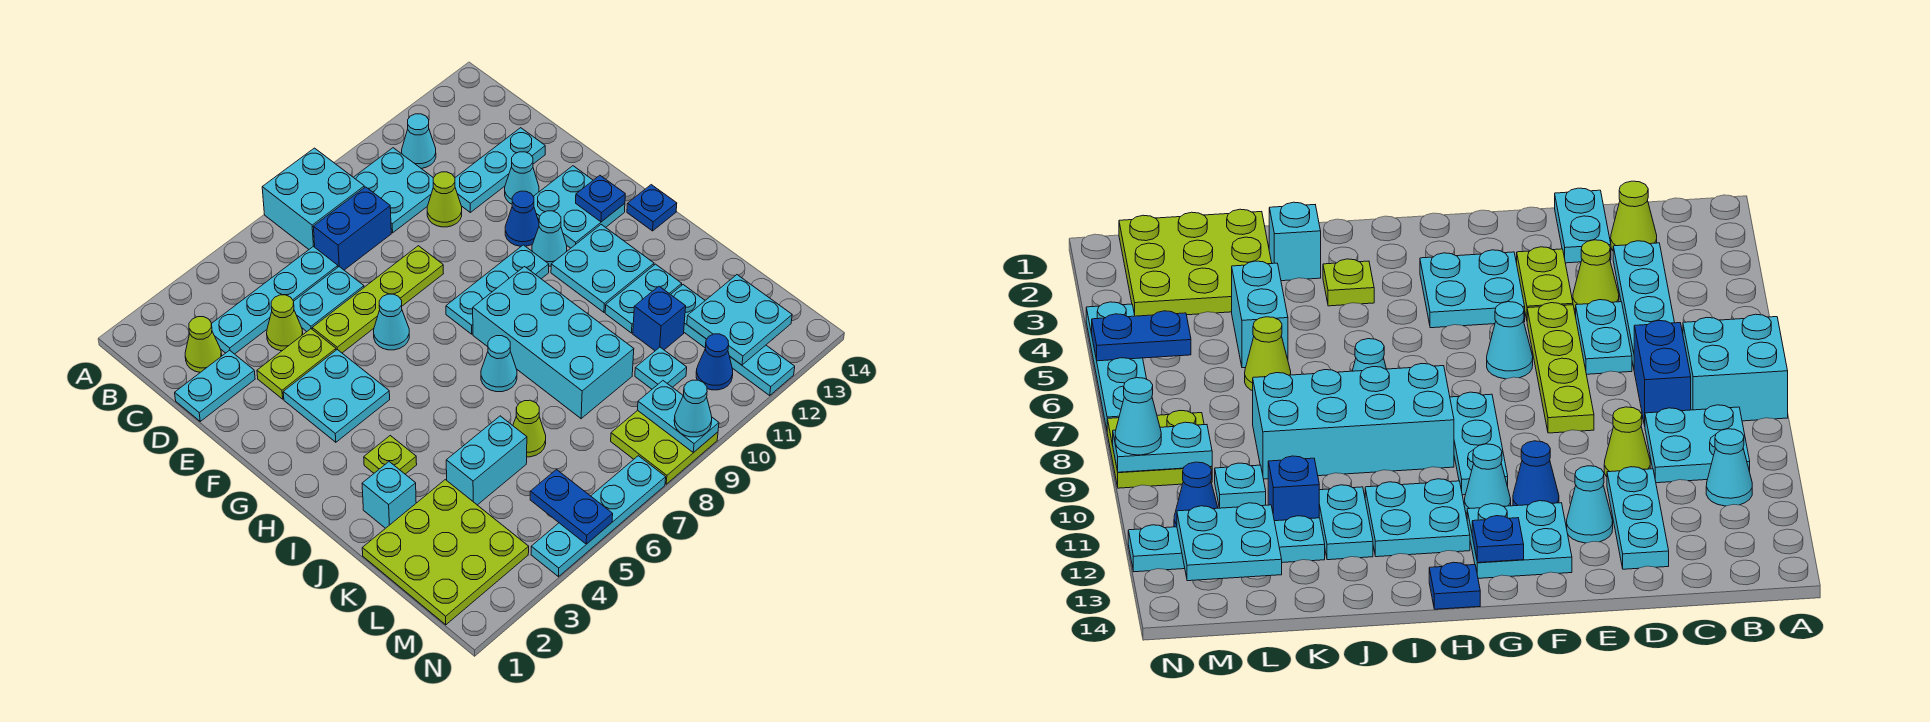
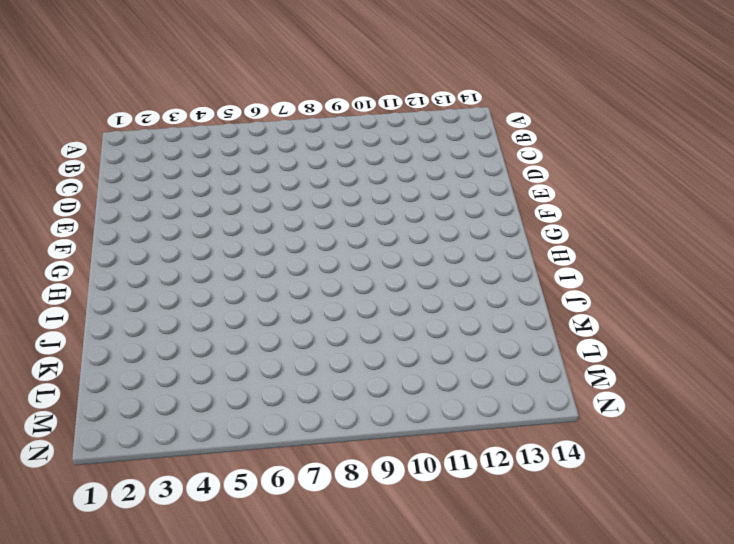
none -> cyan brick A7:B8 level 1
none -> cyan plate B9:C10 level 1
none -> cyan cone B11 level 1
none -> lime cone C2 level 1

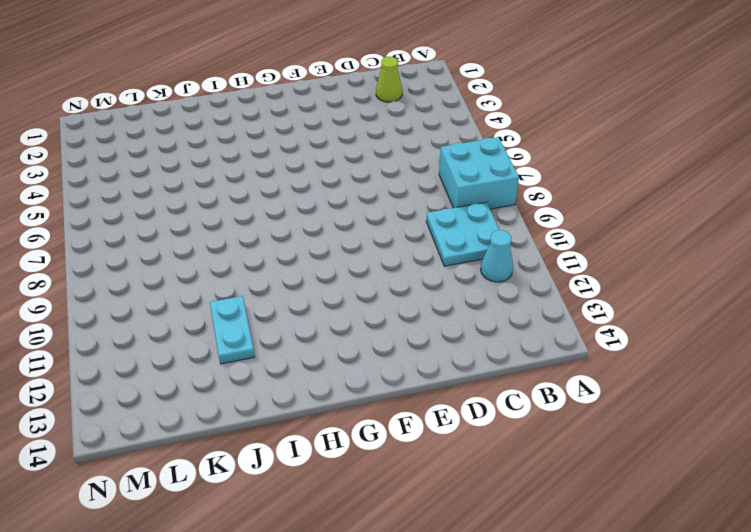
none -> cyan plate C3:C6 level 1
none -> blue brick C7:C8 level 1
none -> cyan plate D1:D2 level 1
none -> lime cone D4 level 1

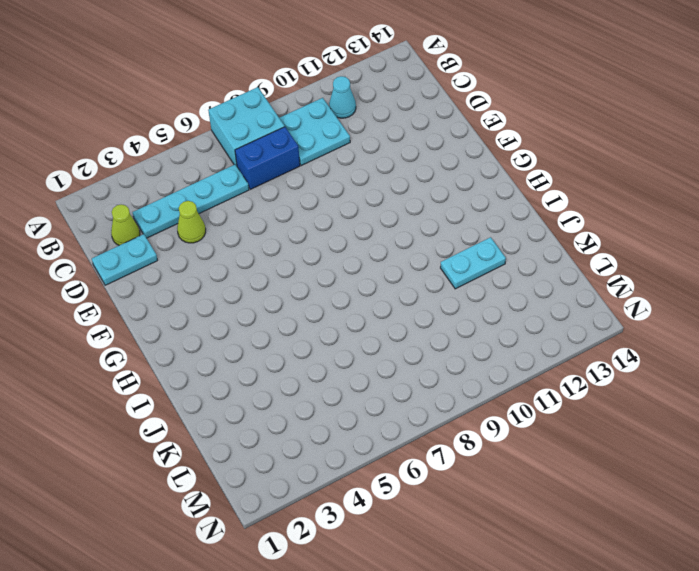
none -> cyan plate D5:D6 level 1
none -> lime cone D10 level 1
none -> cyan plate D11:D13 level 1
none -> lime plate E3:E4 level 1

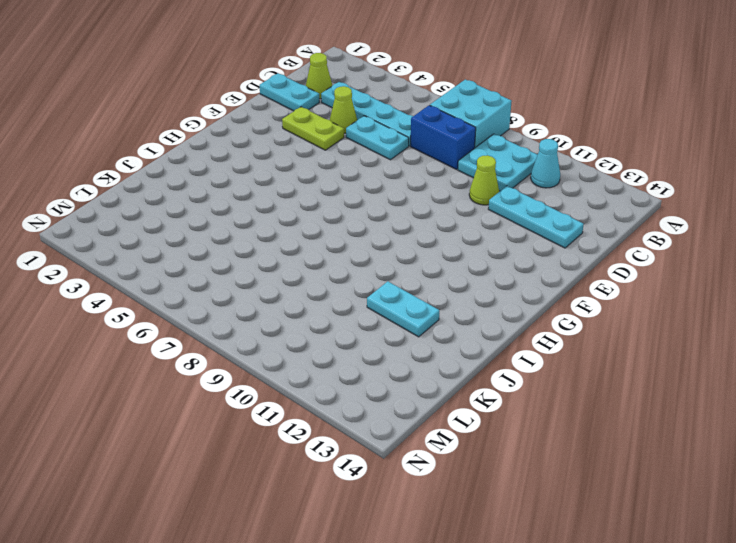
none -> lime plate E5:E8 level 1
none -> cyan cone E12 level 1
none -> cyan plate F3:G4 level 1
none -> cyan cone F6 level 1

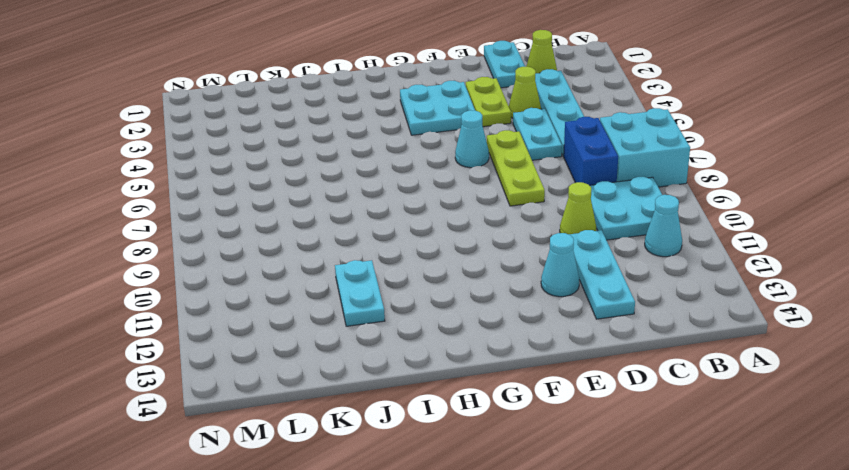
lime plate E6:E8 level 1 -> lime plate E5:E8 level 1
none -> blue cone F11 level 1
none -> cyan plate F12:G13 level 1
none -> cyan plate G8:G10 level 1
none -> cyan cone G11 level 1

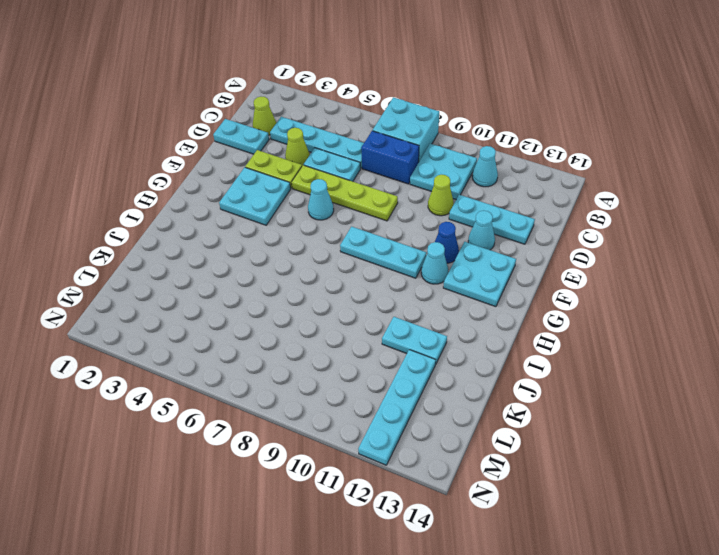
none -> cyan brick H8:K9 level 1
none -> cyan plate H11:I12 level 1
none -> blue plate H14 level 1
none -> lime plate I3 level 1

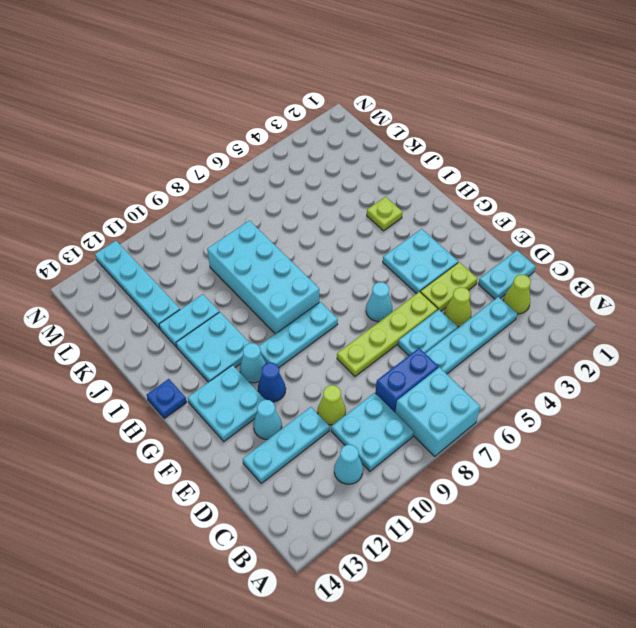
none -> cyan cone I7 level 1
none -> cyan brick J2 level 1
none -> lime plate K1:M3 level 1
none -> cyan brick K4:K5 level 1

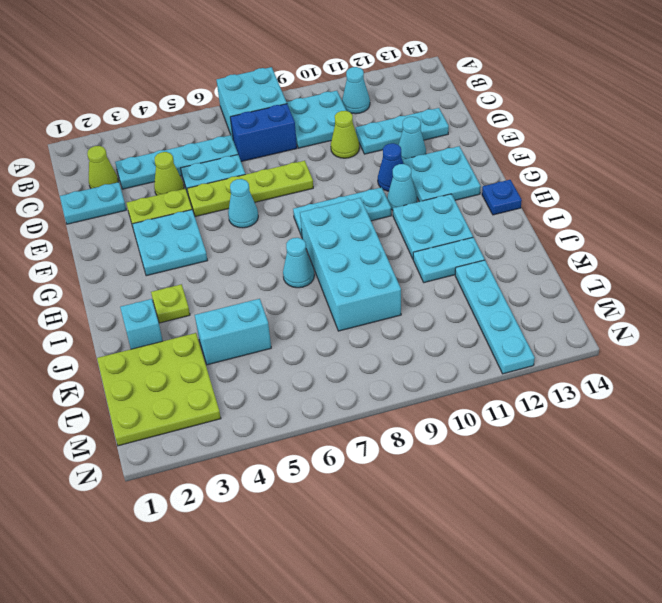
none -> lime cone K6 level 1
none -> blue brick K11 level 1
none -> cyan plate L10 level 1
none -> lime plate M8:N9 level 1

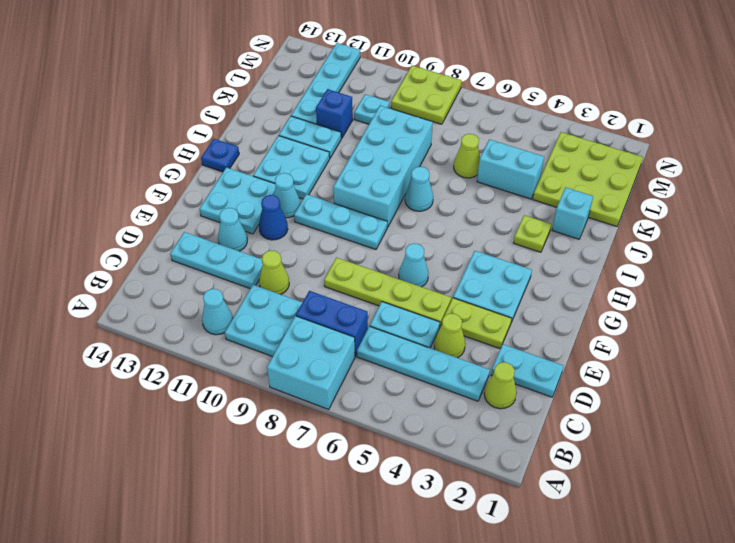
none -> blue cone M11 level 1
none -> cyan plate N4:N7 level 1
none -> blue plate G13 level 2
none -> cyan plate L12:M13 level 2

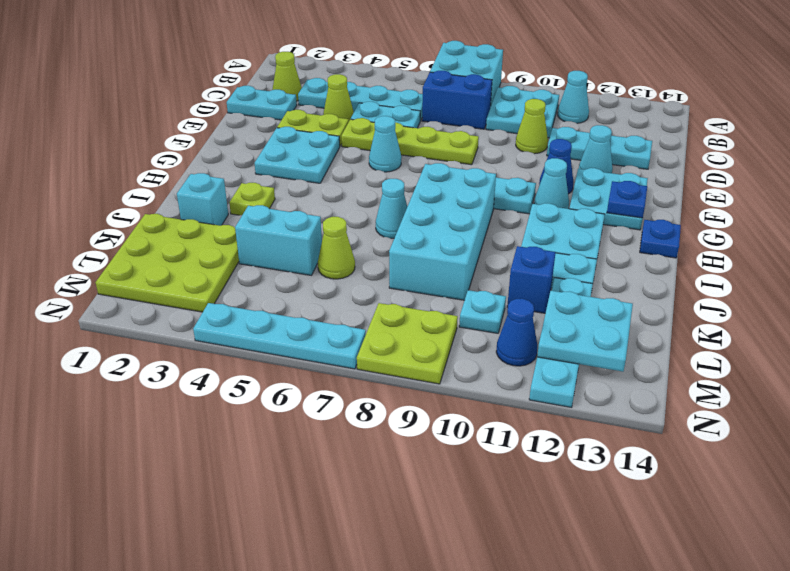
none -> blue plate M5:N5 level 2
none -> cyan plate M9:N9 level 2
none -> cyan cone N9 level 3

